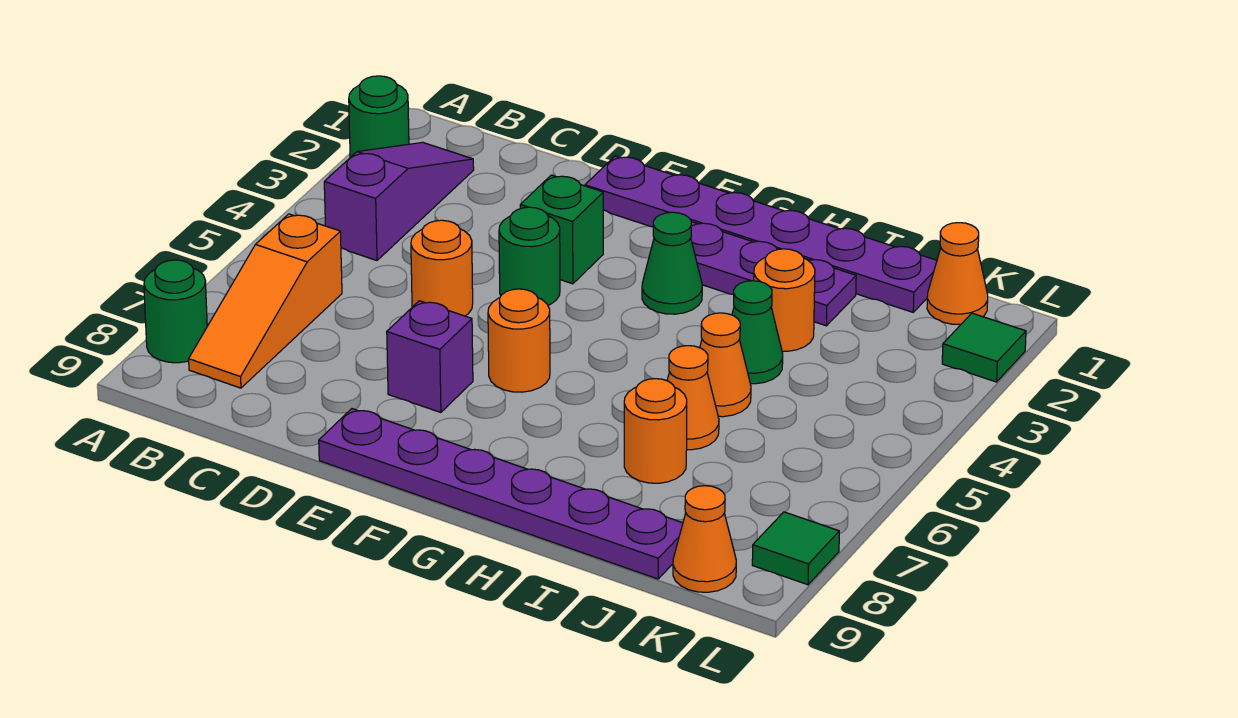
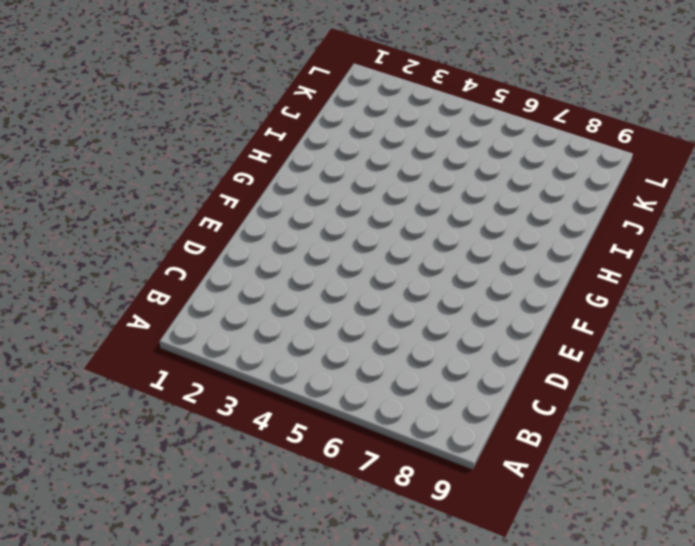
none -> green round brick A2 level 1
none -> green round brick A8 level 1
none -> purple slope B2:B4 level 1 top 4

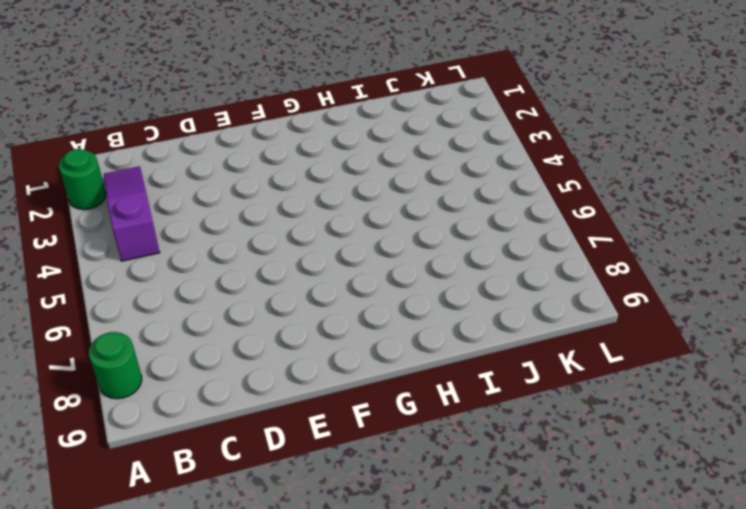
none -> orange slope B6:B8 level 1 top 6
none -> orange round brick D5 level 1
none -> purple plate E1:J1 level 1

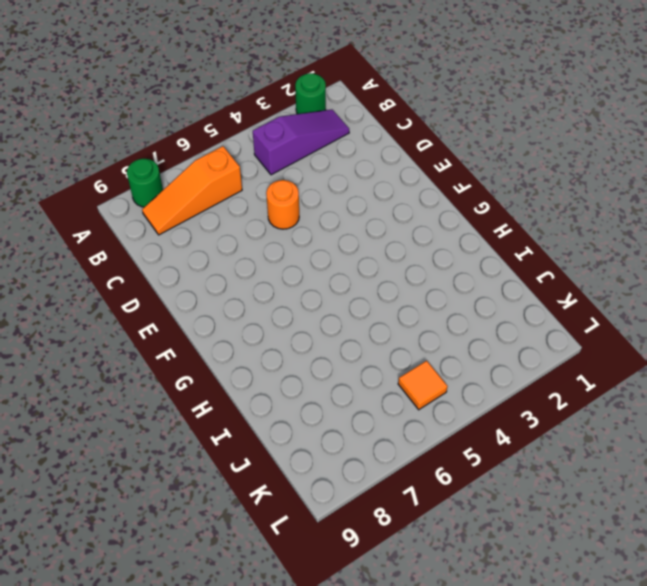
orange tile K5 level 1 -> none
none -> purple plate E1:J1 level 1
none -> green brick E3 level 1
none -> green round brick E4 level 1

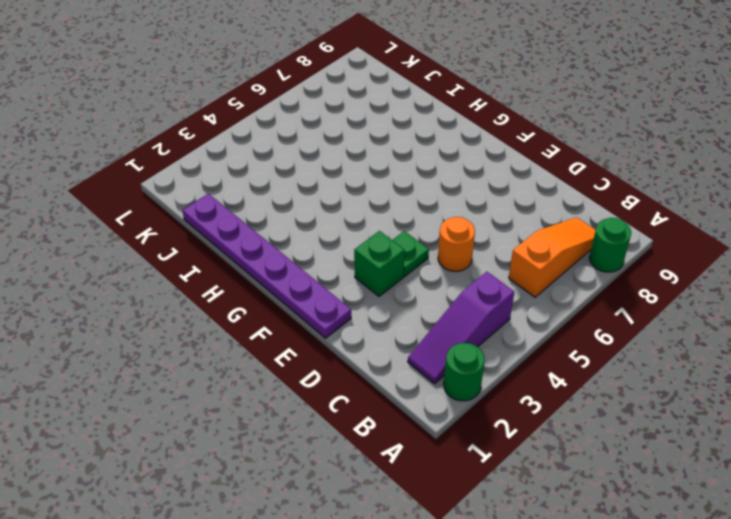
green plate E4 level 1 -> green round brick E4 level 1
none -> purple brick E7 level 1
none -> purple plate E9:J9 level 1
none -> orange round brick F6 level 1

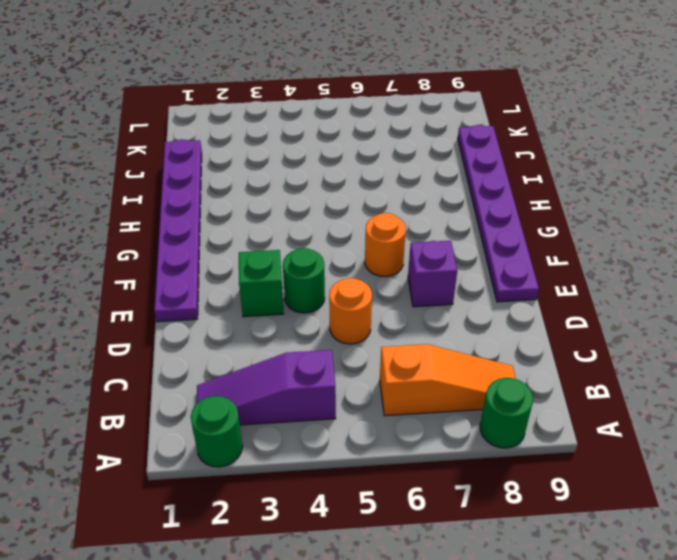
none -> purple plate G2:I2 level 1
none -> green cone G3 level 1
none -> orange round brick I3 level 1

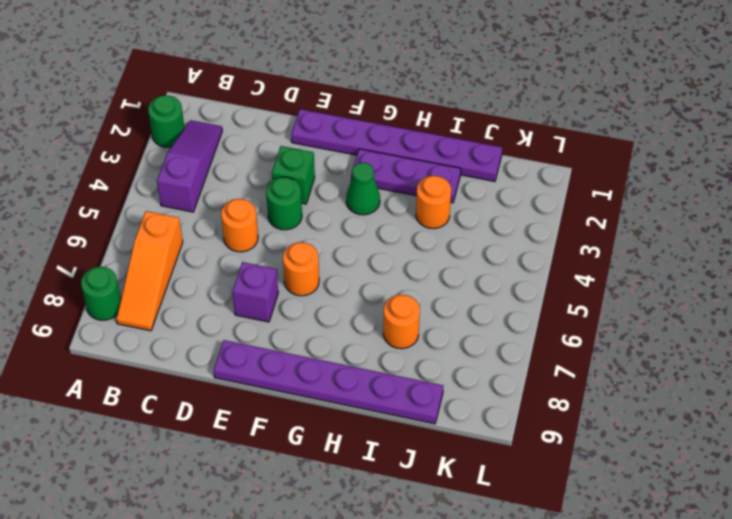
none -> green cone I4 level 1
none -> orange cone I5 level 1
none -> orange cone I6 level 1

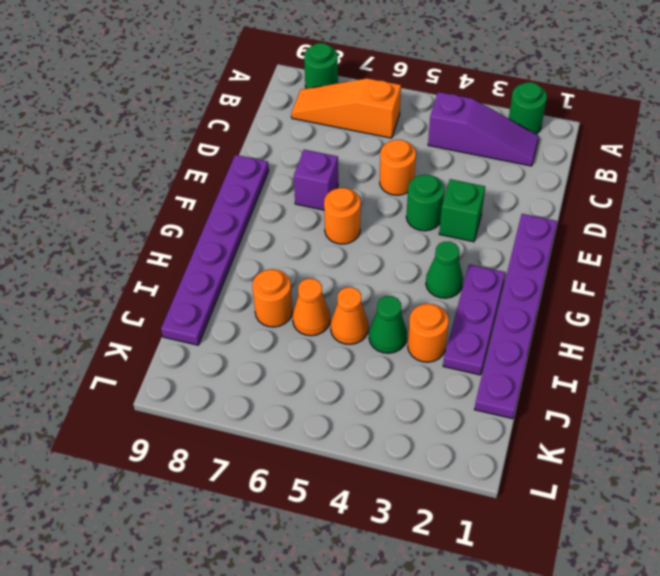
none -> orange cone K1 level 1
none -> orange cone K9 level 1
none -> green tile L2 level 1

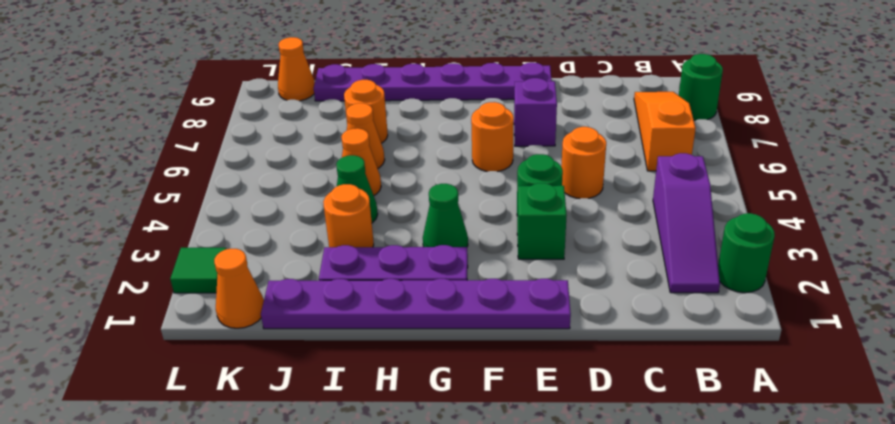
none -> green tile L8 level 1

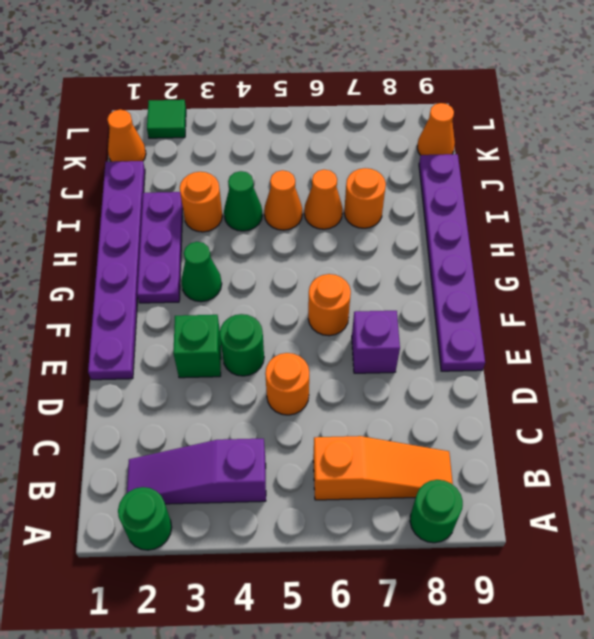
none -> green tile L8 level 1

